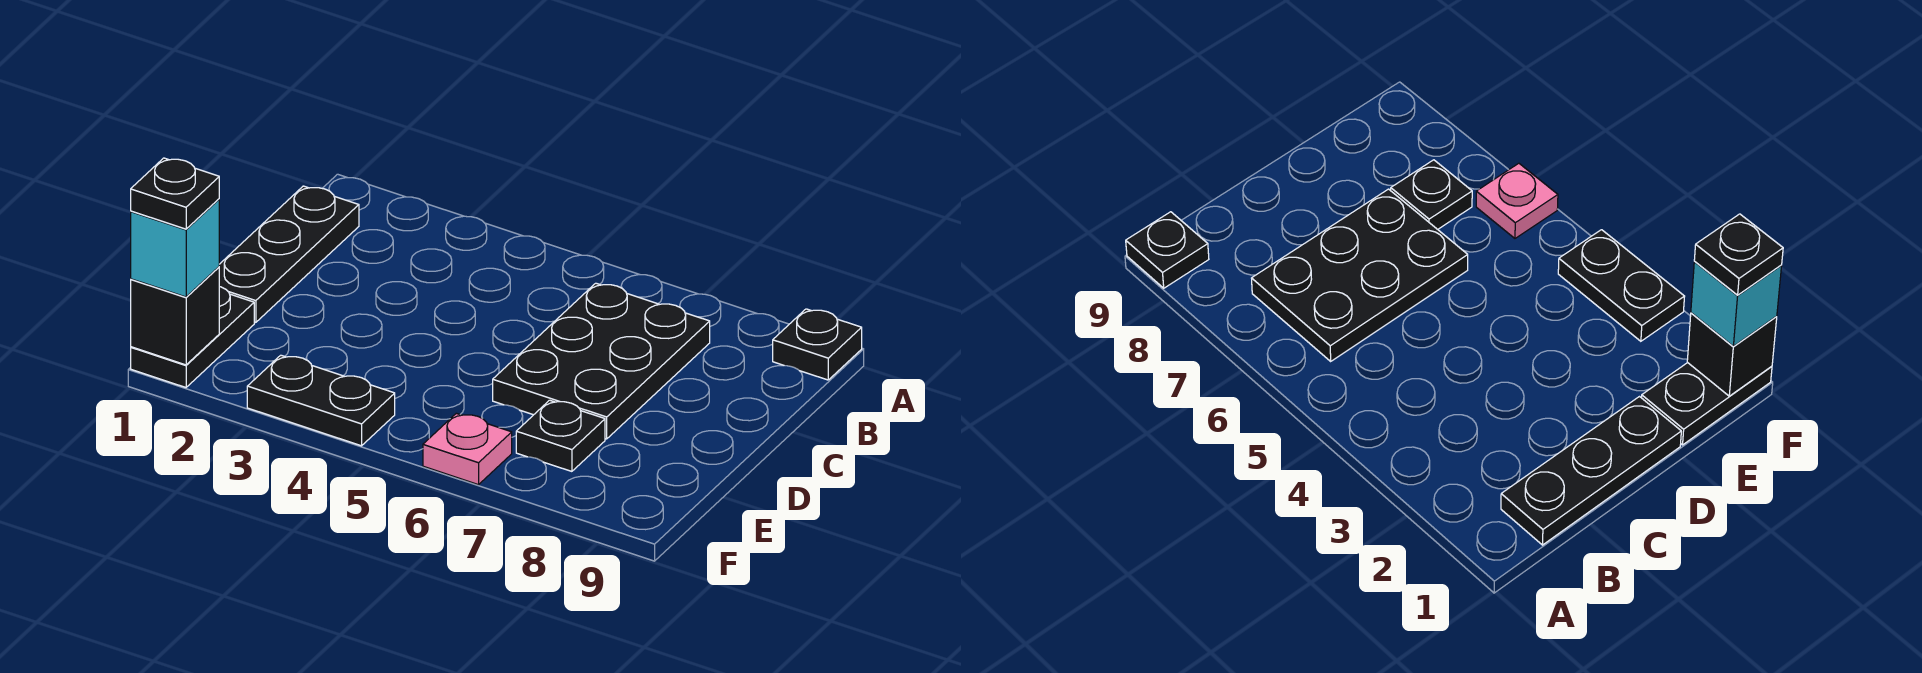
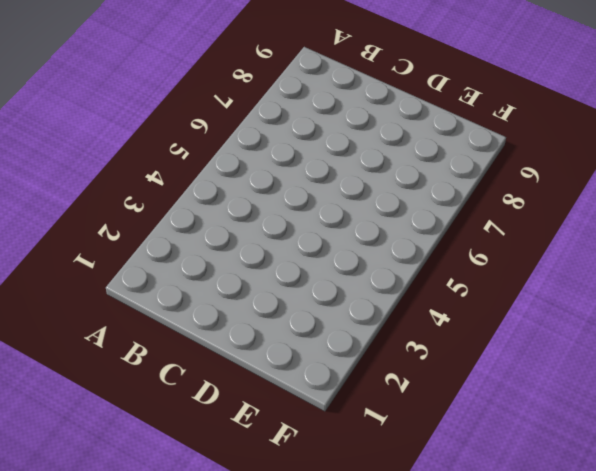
none -> black plate A9 level 1
none -> black plate B1:D1 level 1

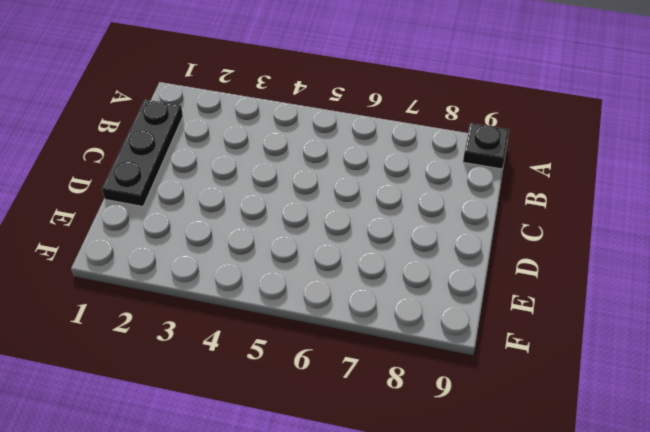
none -> black plate B6:D7 level 1
none -> black plate E1:F1 level 1

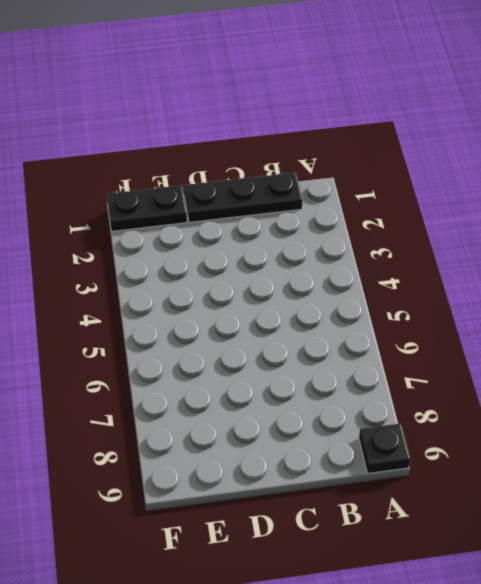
none -> black plate B6:D7 level 1
none -> black plate E7 level 1

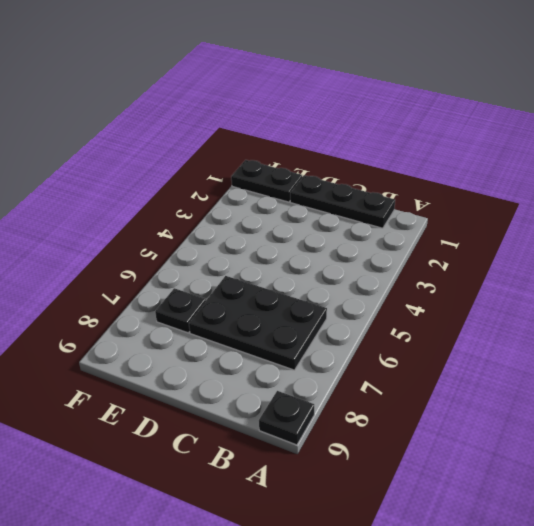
none -> black plate F3:F4 level 1
none -> pink plate F6 level 1

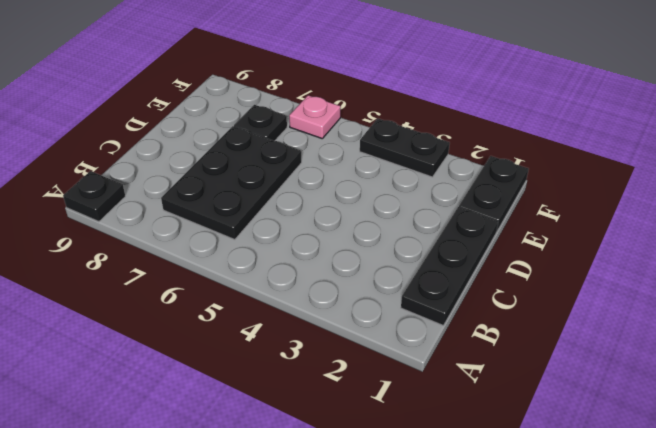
none -> black brick F1 level 2
none -> cyan brick F1 level 3

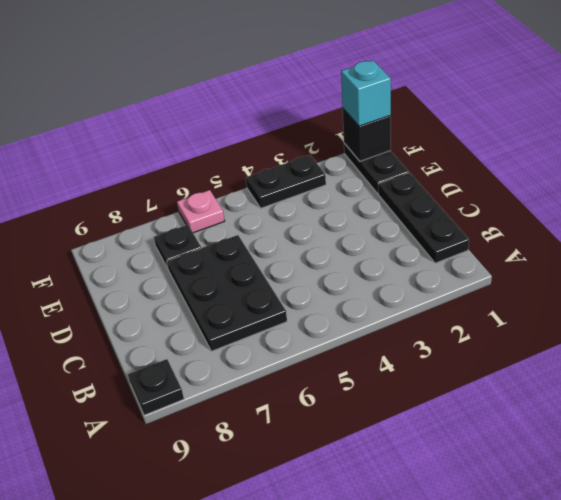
none -> black plate F1 level 4

